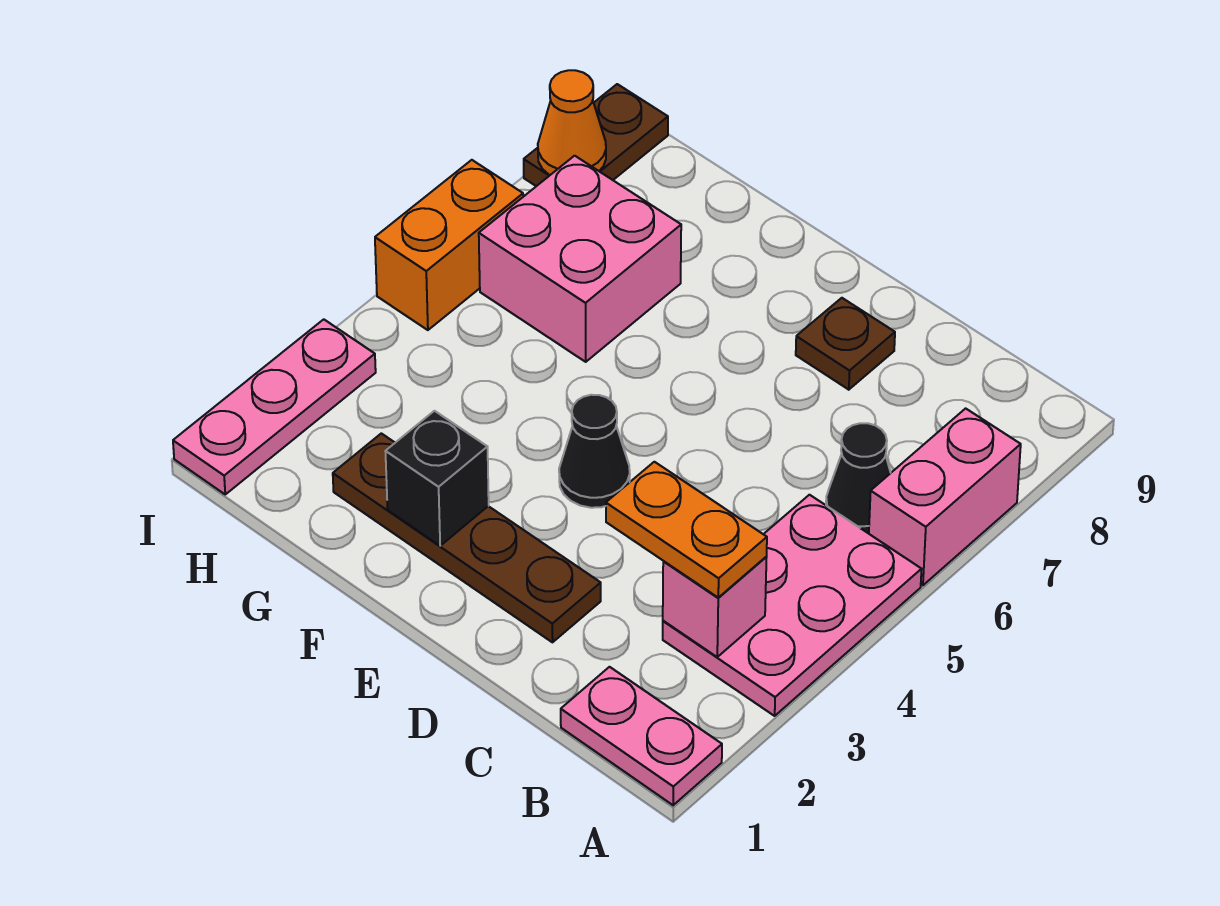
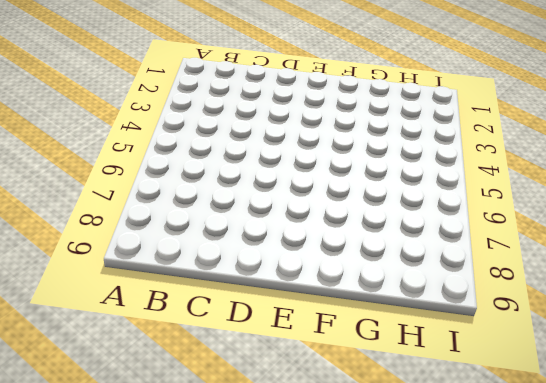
none -> pink plate A1:B1 level 1
none -> pink plate A3:B5 level 1
none -> pink brick A6:A7 level 1

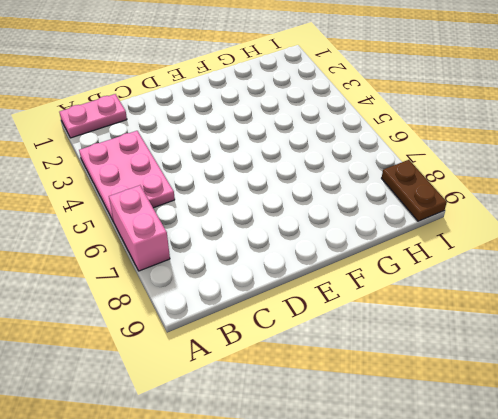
none -> black cone B6 level 1
none -> brown plate D2:G2 level 1
none -> brown plate D8 level 1

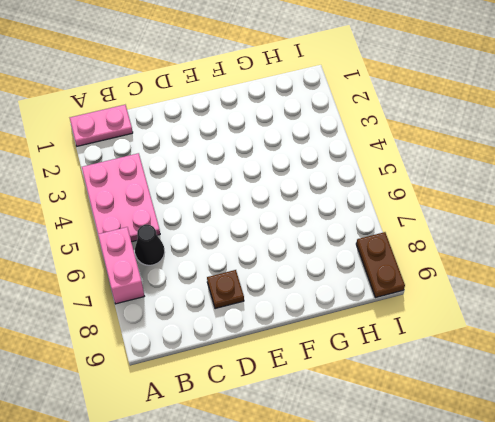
none -> brown plate D2:G2 level 1
none -> black cone E4 level 1
none -> pink brick G6:H7 level 1

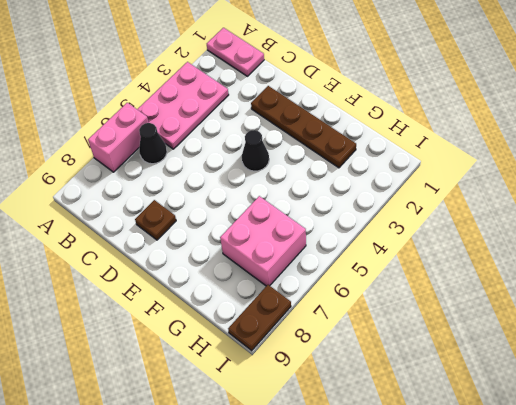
none -> pink plate I1:I3 level 1
none -> orange brick I5:I6 level 1
none -> pink brick B3 level 2

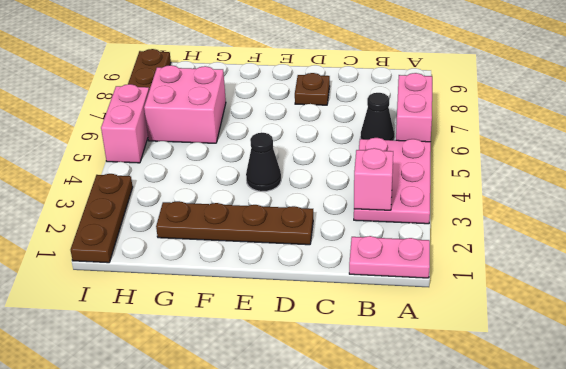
brown plate I1:I3 level 1 -> pink plate I1:I3 level 1
pink brick I5:I6 level 1 -> orange brick I5:I6 level 1
none -> black brick F2 level 2
none -> orange cone I8 level 2
none -> orange plate B3:C3 level 3

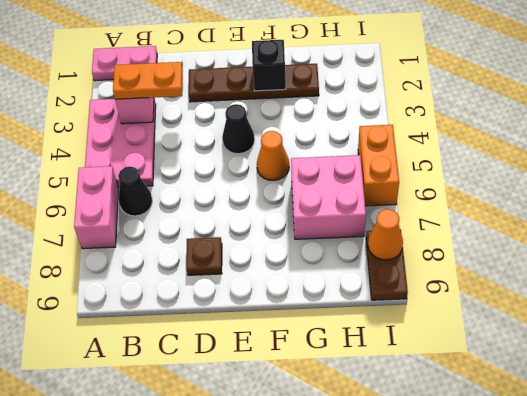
orange cone F5 level 1 -> none
none -> pink plate I1:I3 level 1

